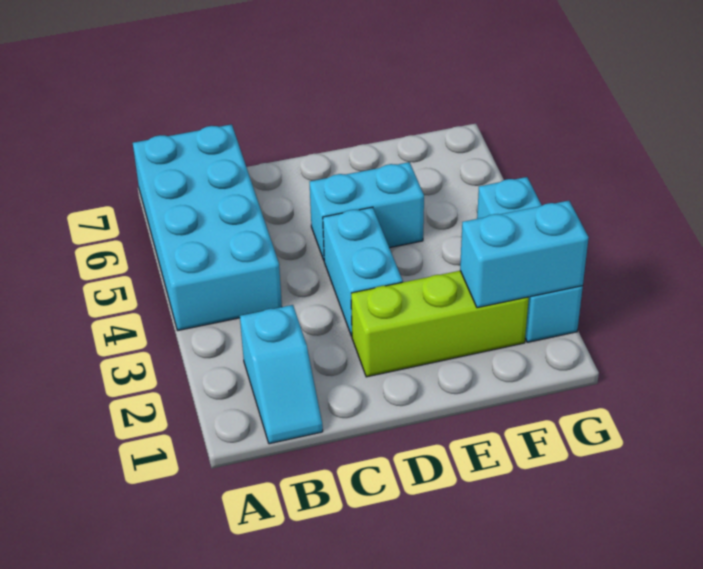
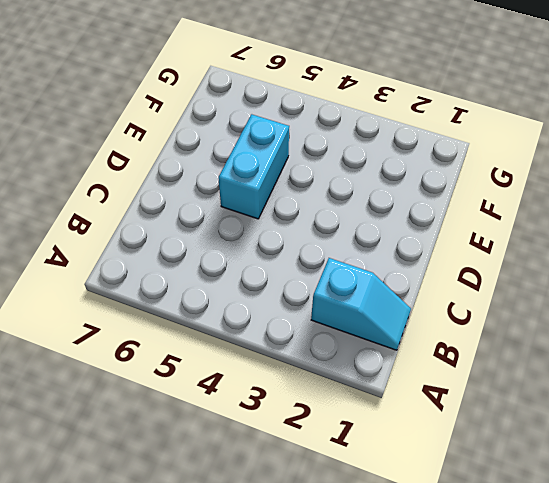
none -> cyan brick A4:B7 level 1
none -> lime brick D2:F2 level 1

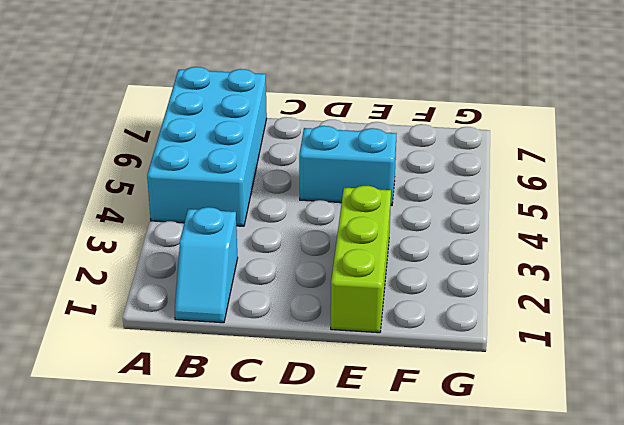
lime brick E1:E3 level 1 -> lime brick D2:F2 level 1
none -> cyan brick D3:D4 level 1
none -> cyan brick G2:G4 level 1

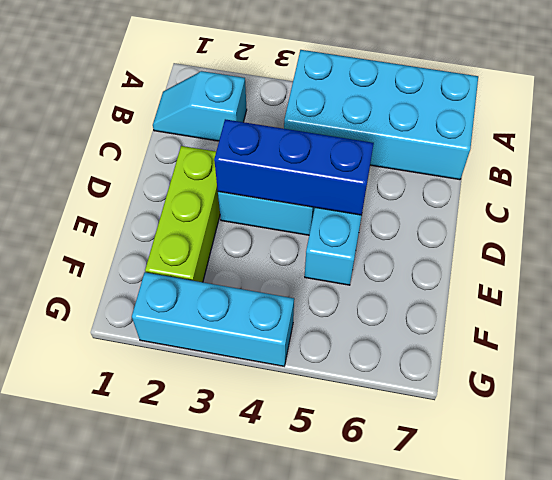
blue brick D3:D5 level 2 -> none
none -> cyan brick F2:G2 level 2

